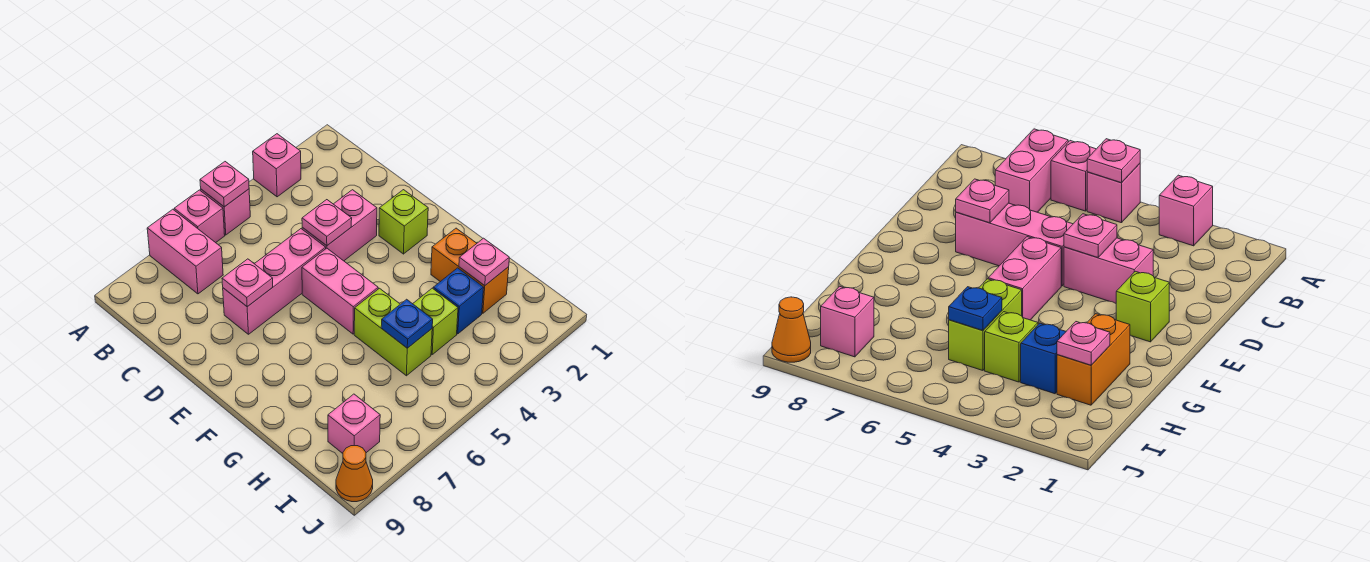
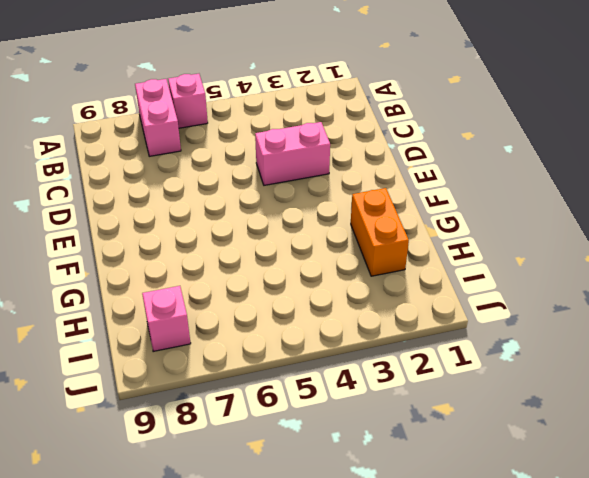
none -> pink brick A3 level 1
none -> pink brick A5 level 1
none -> pink brick D5:D7 level 1

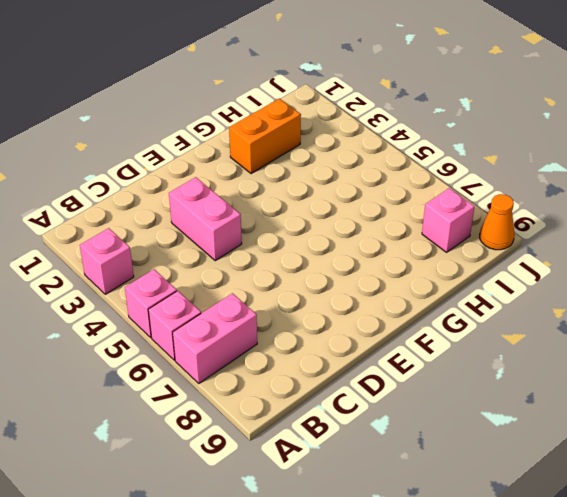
none -> pink brick D5:D7 level 1
none -> lime brick E2 level 1
none -> pink brick E5:F5 level 1

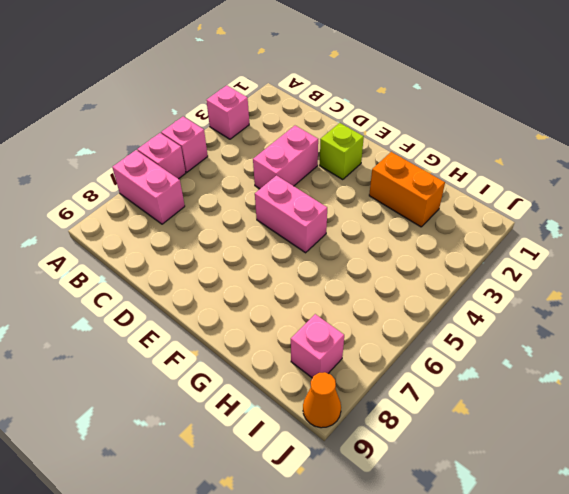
none -> pink brick D5:D7 level 1
none -> lime brick G5:H5 level 1
none -> blue brick H3 level 1

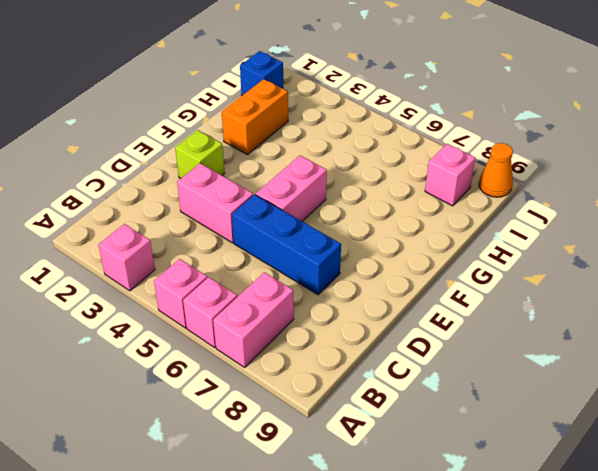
blue brick D5:D7 level 1 -> pink brick D5:D7 level 1
blue brick I1 level 1 -> blue brick H3 level 1
none -> lime brick G5:H5 level 1
none -> lime brick H4 level 1
none -> pink plate A5 level 2

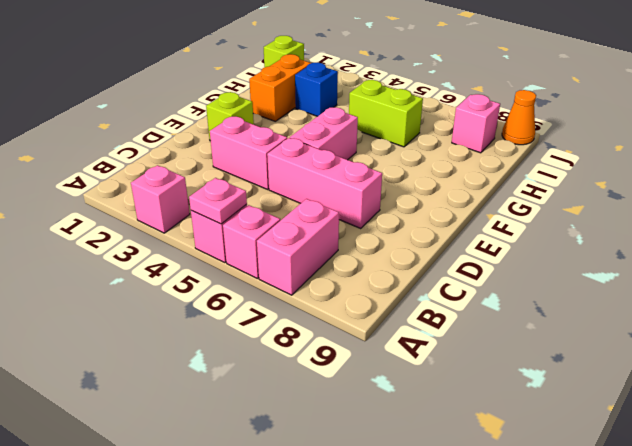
lime brick H5:H6 level 1 -> lime brick G5:H5 level 1
lime brick I1 level 1 -> lime brick H4 level 1
none -> pink plate D4 level 2
none -> pink plate D7 level 2
none -> pink plate H2 level 2

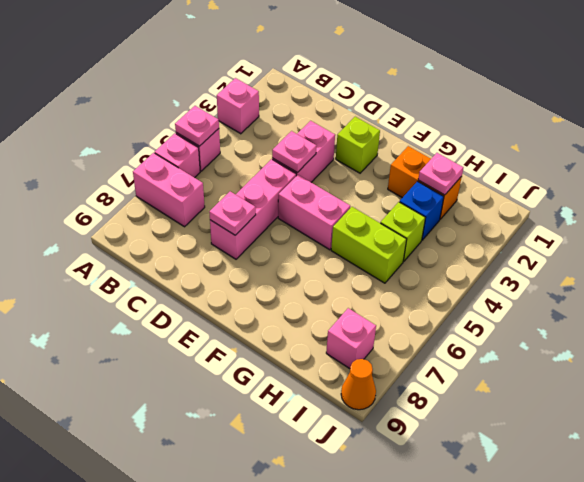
none -> blue plate H5 level 2

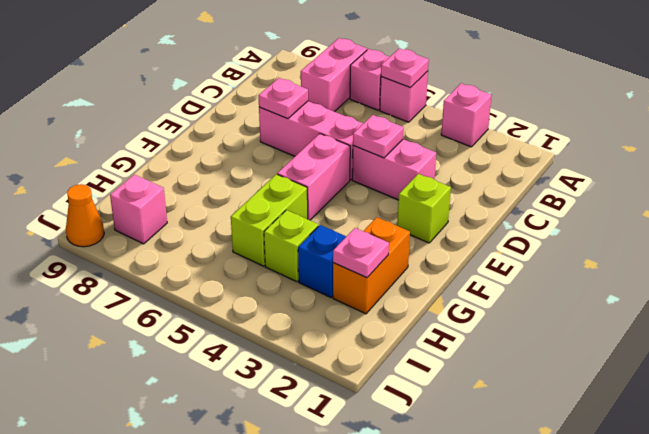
none -> blue plate H5 level 2

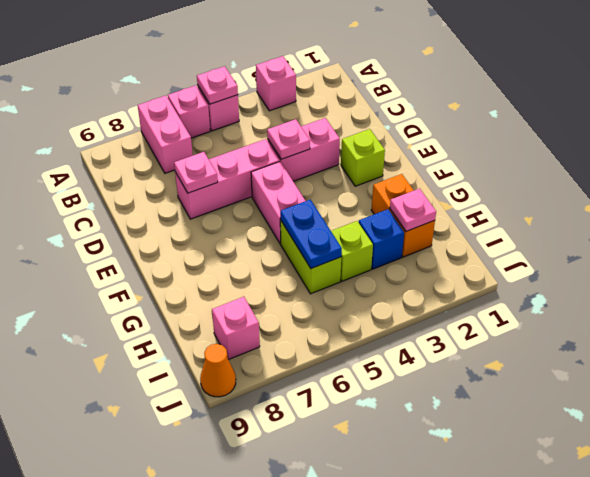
blue plate G5:H5 level 2 -> blue plate H5 level 2

